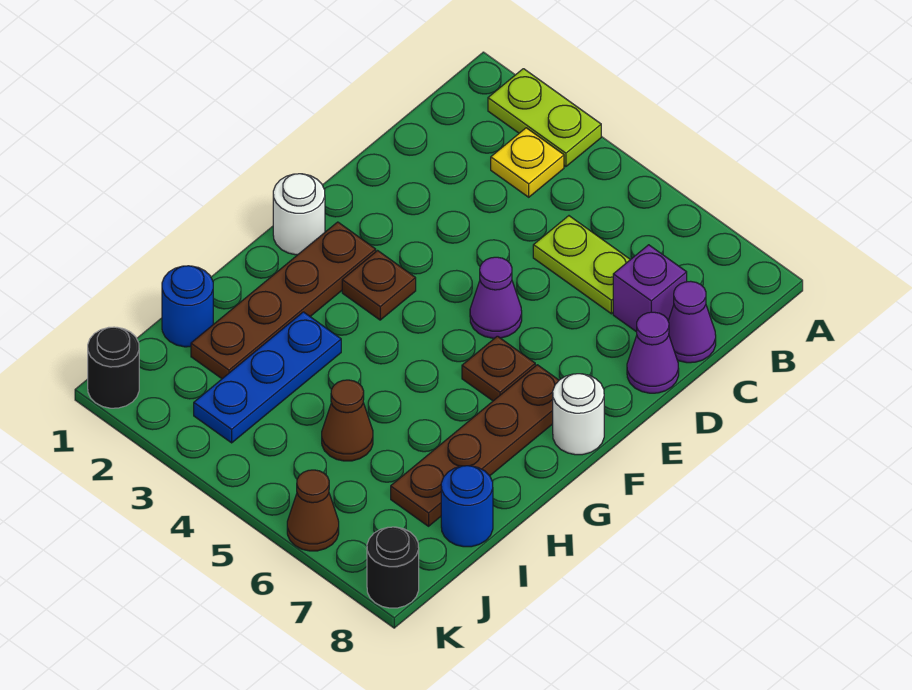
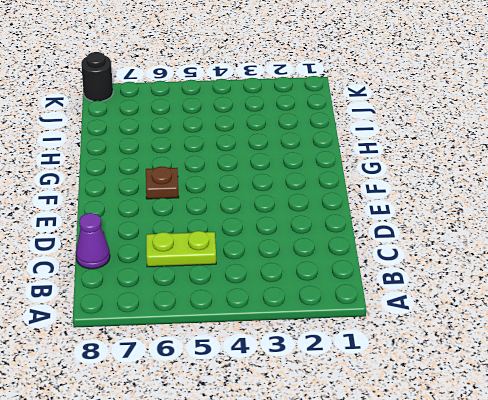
none -> lime plate A2:A3 level 1
none -> yellow plate B3 level 1
none -> purple brick C7 level 1

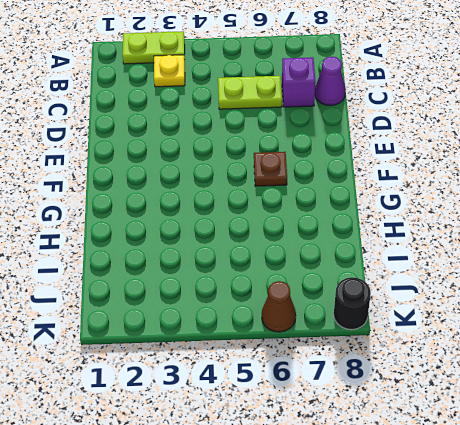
none -> purple cone D8 level 1
none -> purple cone E5 level 1
none -> white round brick F1 level 1

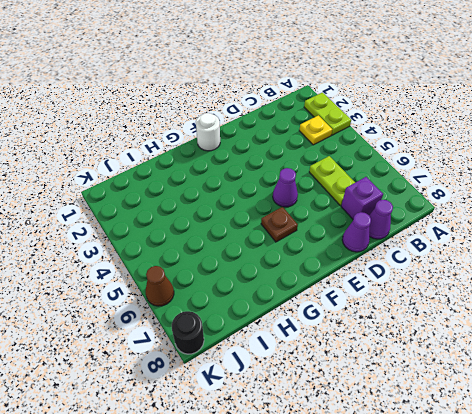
none -> brown plate F2:I2 level 1
none -> brown plate F3 level 1
none -> brown plate F7:I7 level 1

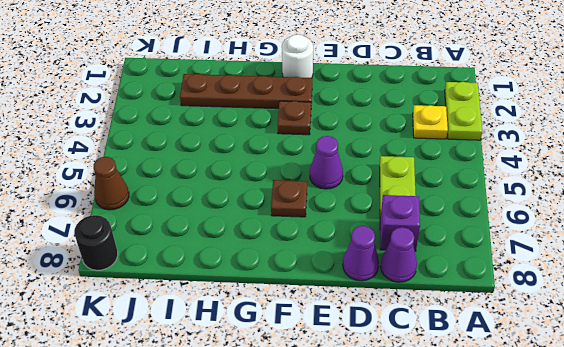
none -> brown plate F7:I7 level 1
none -> white round brick F8 level 1
none -> blue plate H3:J3 level 1

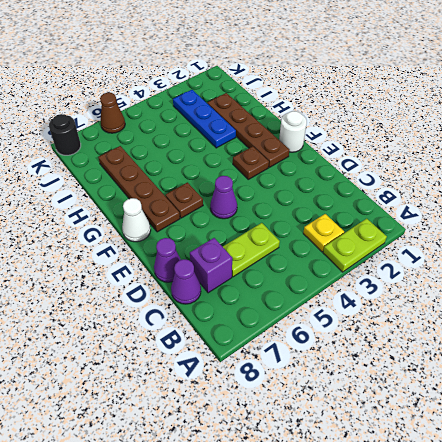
white cone F8 level 1 -> white round brick F8 level 1
none -> blue round brick I1 level 1
none -> brown cone I5 level 1
none -> blue round brick I8 level 1

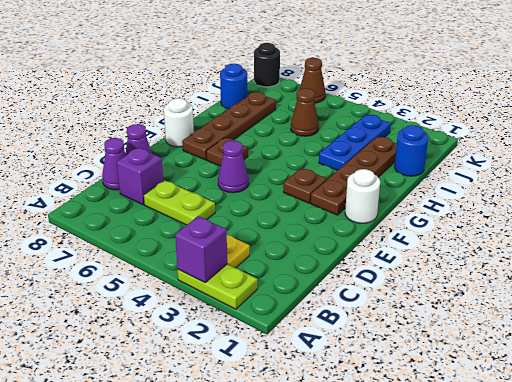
purple brick A3 level 2 -> none
none -> black round brick K1 level 1

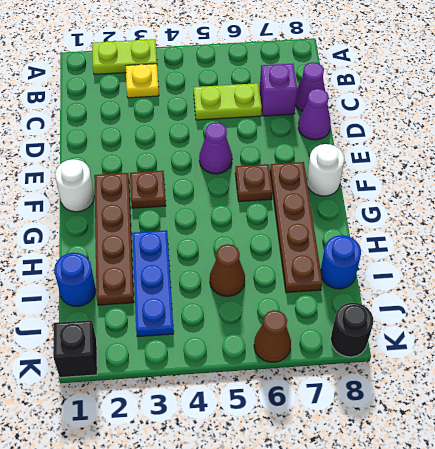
black brick K1 level 1 -> black round brick K1 level 1

